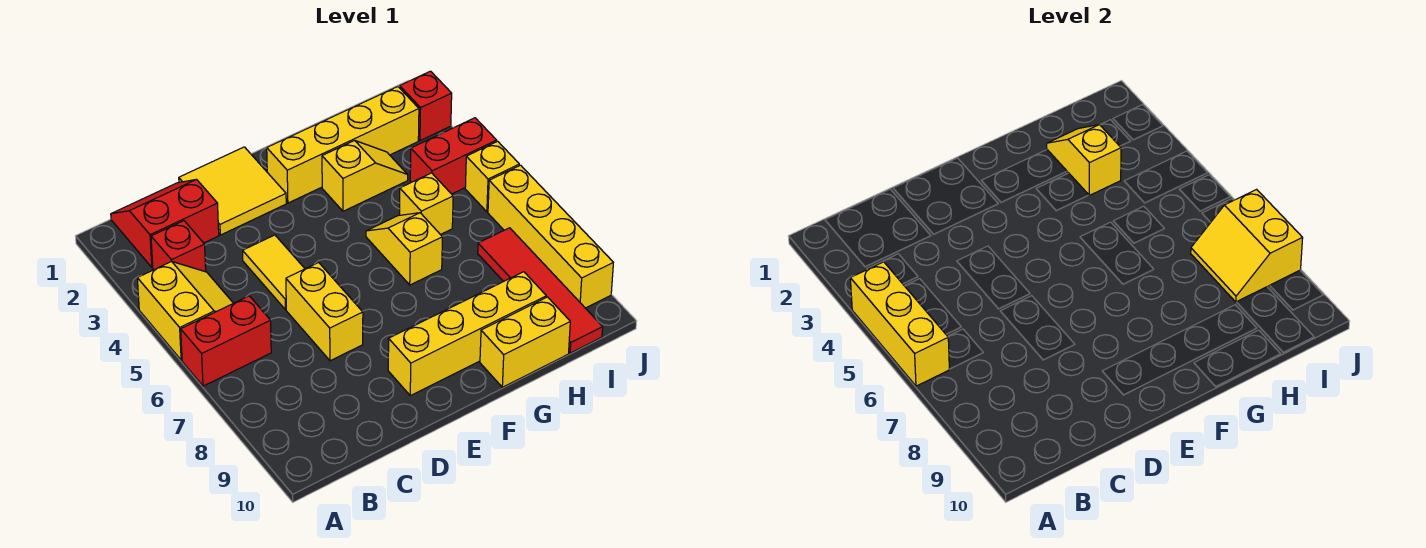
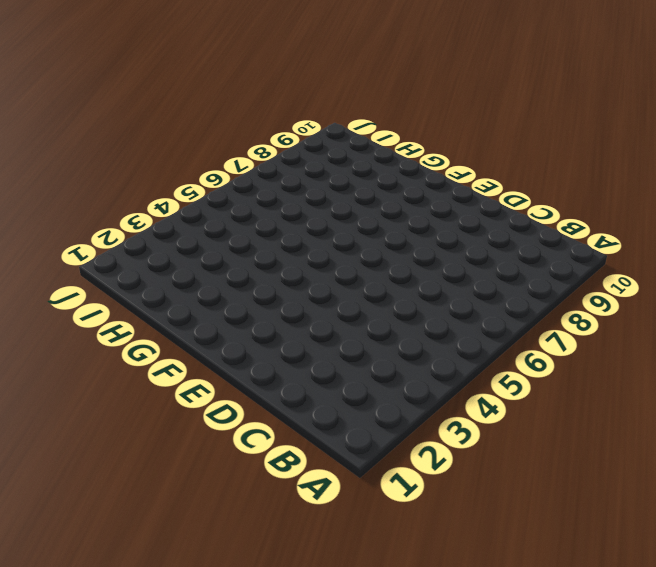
none -> yellow slope A4:B5 level 1 top A
none -> red brick A6:B6 level 1
none -> red slope B1:C2 level 1 top 2

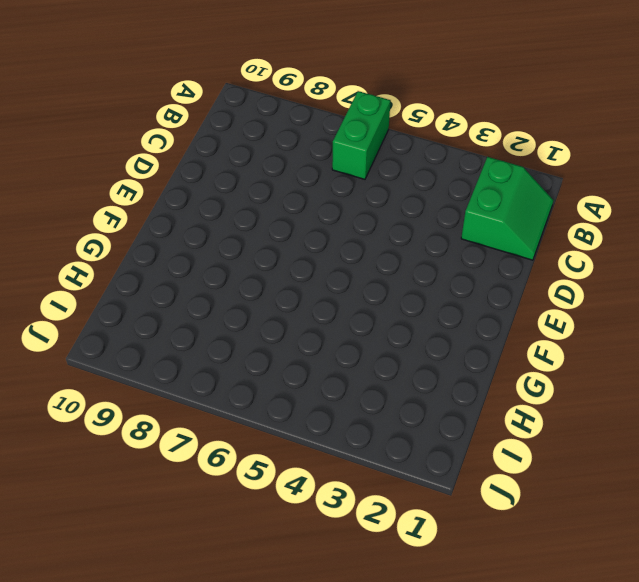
green brick A6:B6 level 1 -> red brick A6:B6 level 1
green slope B1:C2 level 1 top 2 -> red slope B1:C2 level 1 top 2
none -> yellow slope A4:B5 level 1 top A
none -> red brick B3 level 1
none -> yellow tile D1:E2 level 1

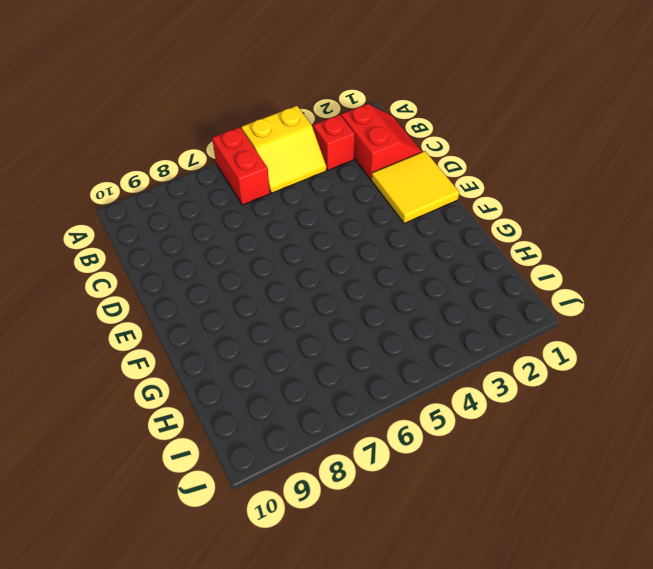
none -> yellow tile D4:D5 level 1
none -> yellow brick D6:D7 level 1
none -> yellow brick E9:H9 level 1

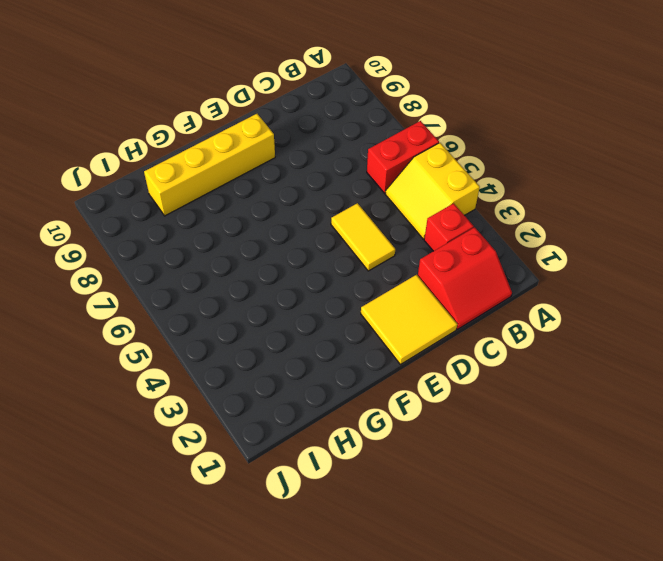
none -> yellow brick D6:D7 level 1
none -> yellow brick F2:I2 level 1
none -> yellow slope G3:H3 level 1 top G

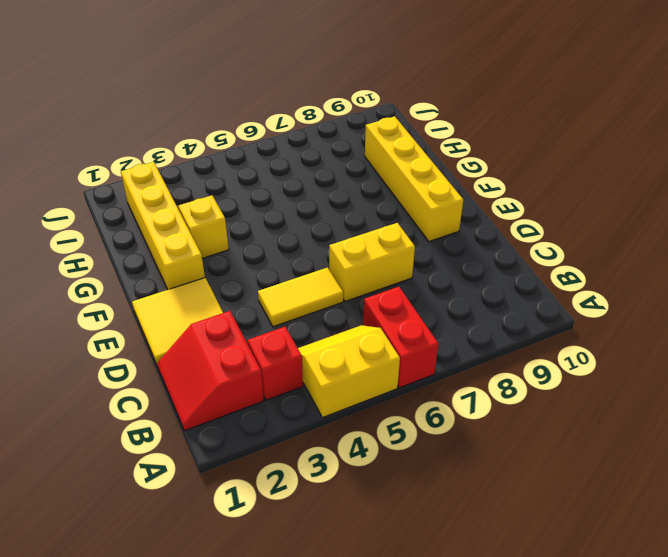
none -> yellow slope G5:G6 level 1 top 6
none -> yellow brick G10:H10 level 1
none -> yellow brick H5 level 1

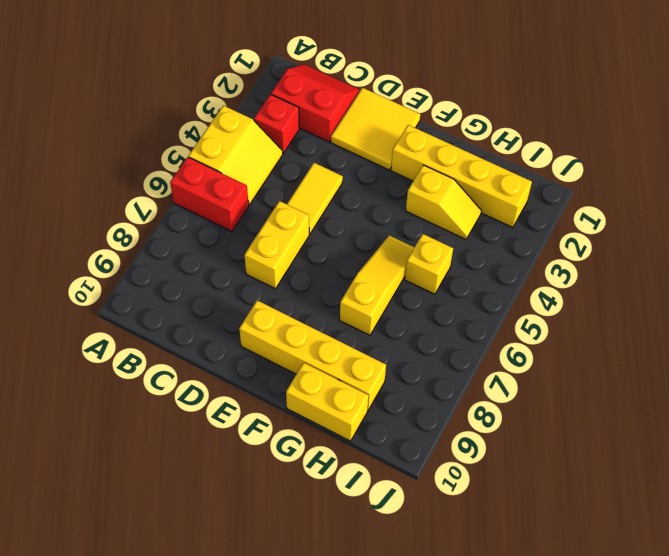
yellow slope G5:G7 level 1 top 7 -> yellow slope G5:G6 level 1 top 6
none -> red brick I4:J4 level 1
none -> red tile I7:I10 level 1
none -> red brick J2 level 1

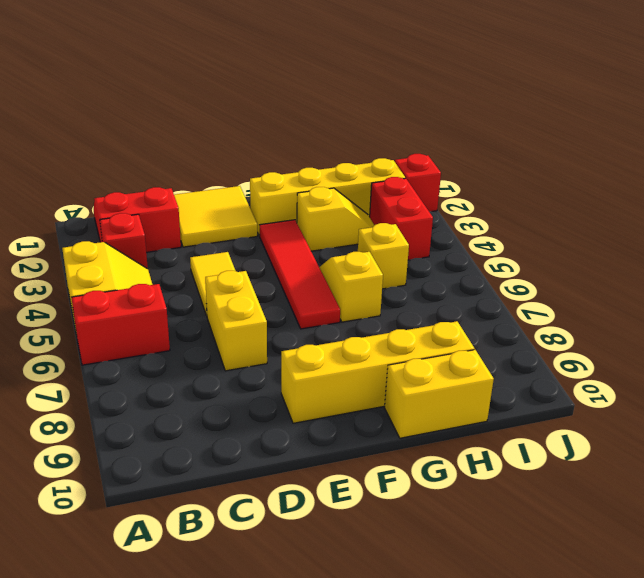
red tile F3:F6 level 1 -> red tile I7:I10 level 1
red brick I3:I4 level 1 -> red brick I4:J4 level 1
none -> yellow brick J5 level 1
none -> yellow brick J6:J9 level 1
none -> yellow brick A4:A6 level 2

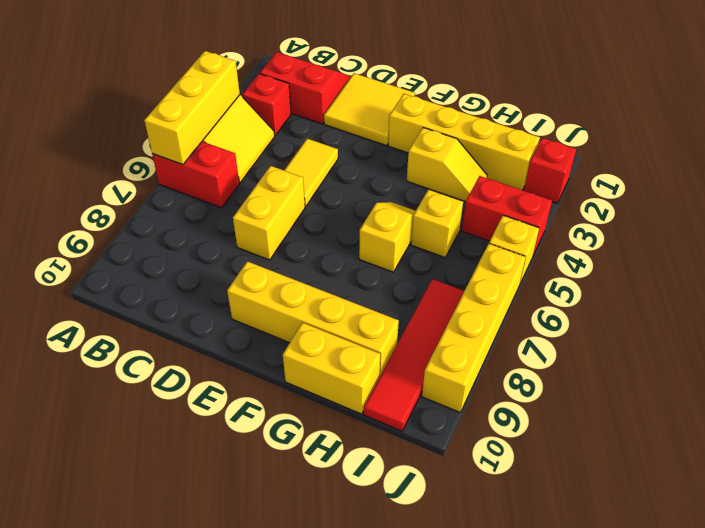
none -> yellow slope H2:H3 level 2 top 3
none -> yellow slope I7:J8 level 2 top J

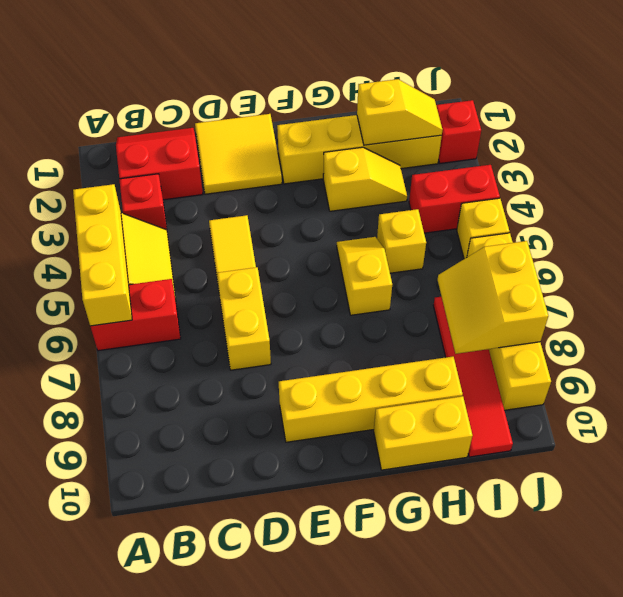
yellow slope H2:I2 level 2 top H -> yellow slope H2:H3 level 2 top 3

